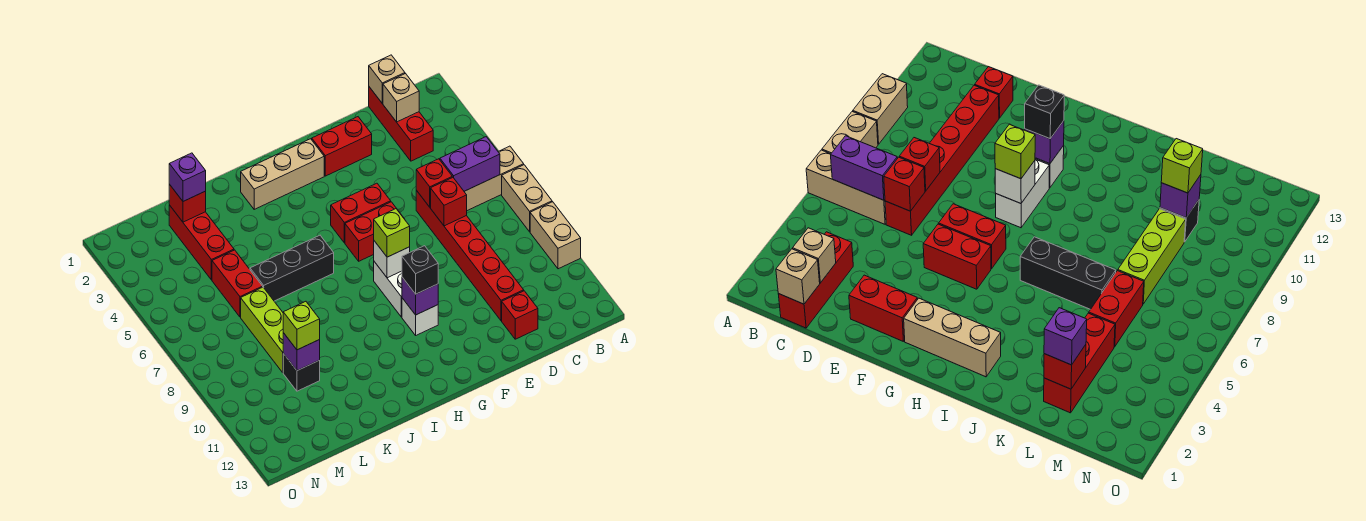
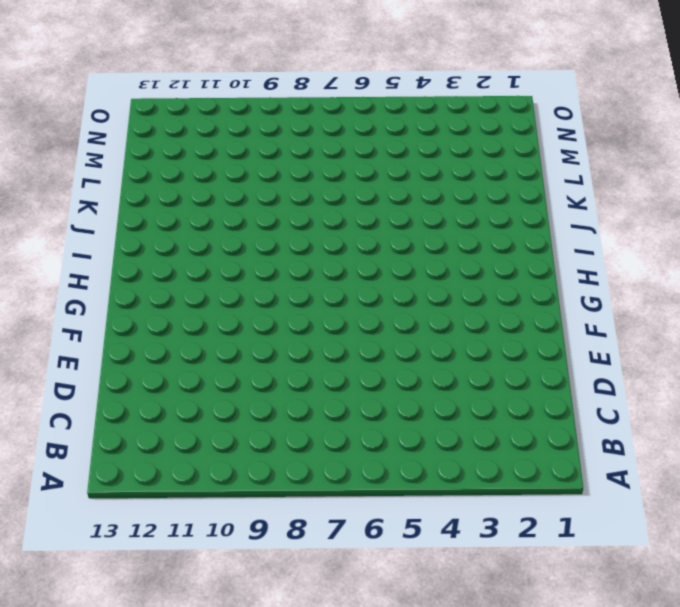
none -> tan brick A6:C6 level 1
none -> tan brick A7:A8 level 1
none -> tan brick A9:A10 level 1
none -> red brick C1:C3 level 1

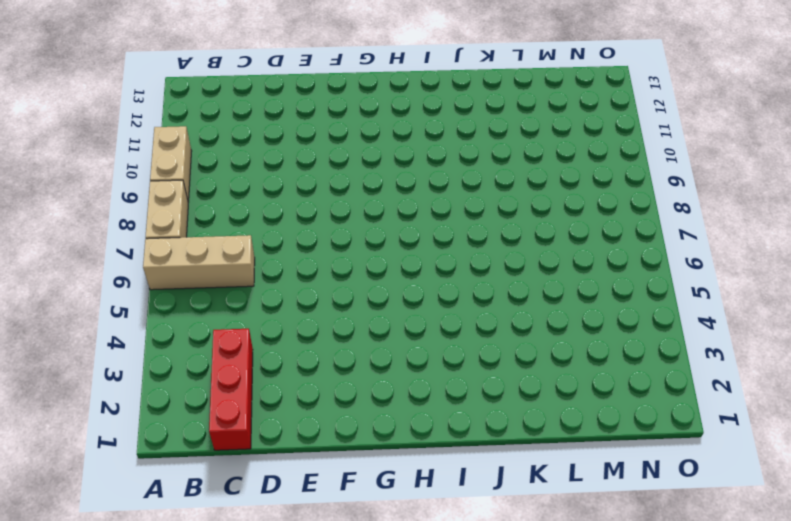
none -> red brick D6:D11 level 1
none -> red brick D12 level 1
none -> red brick E2:F2 level 1
none -> red brick F5:G5 level 1

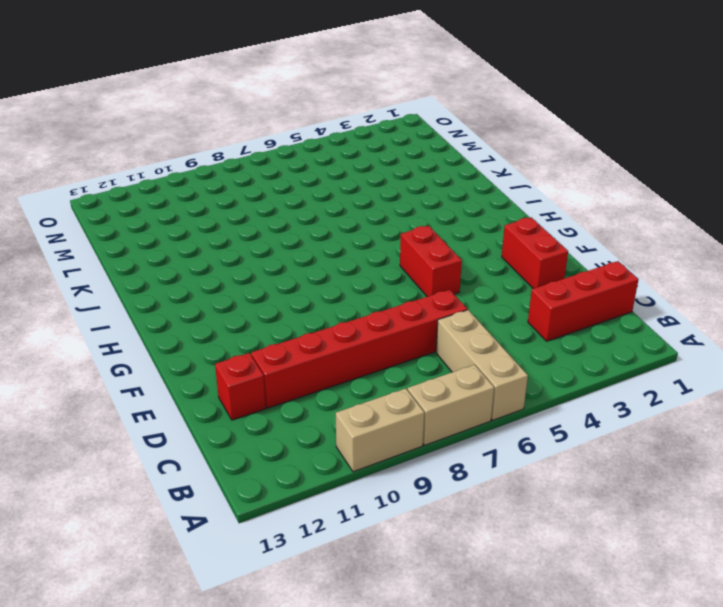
none -> red brick F6:G6 level 1
none -> tan brick G2:I2 level 1
none -> white brick G8:G9 level 1
none -> white brick G10 level 1

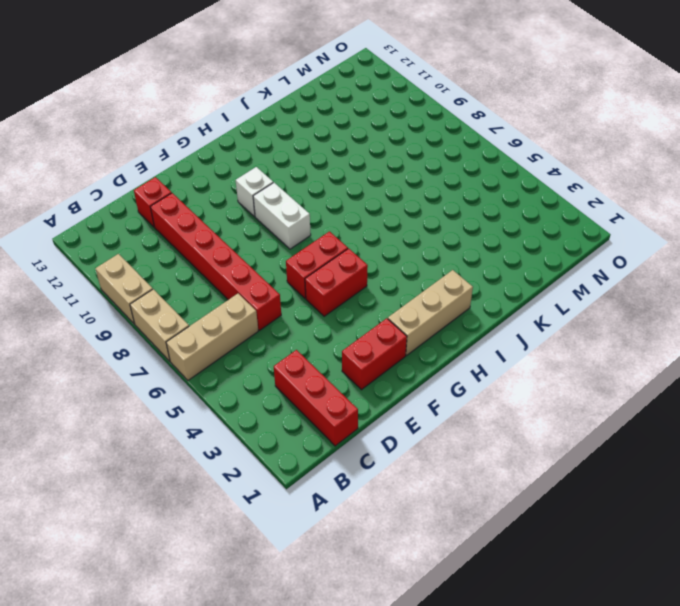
none -> black brick I6:K6 level 1
none -> red brick L2:L4 level 1
none -> red brick L5:L6 level 1
none -> lime brick L7:L9 level 1

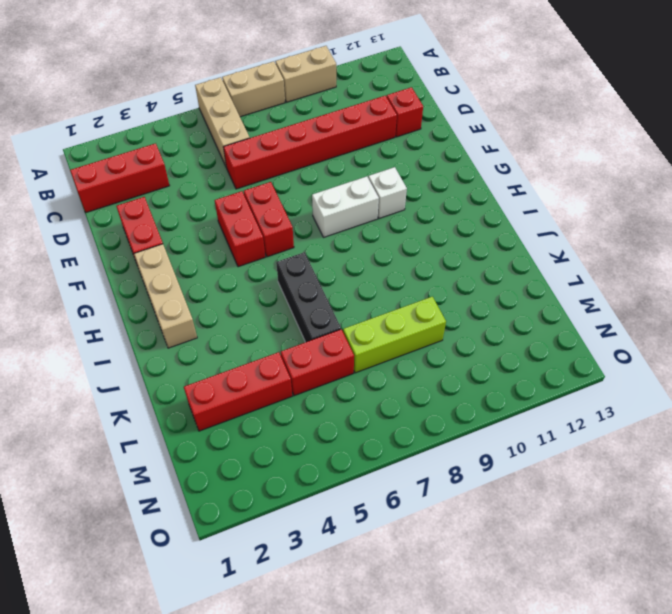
none -> black brick L10 level 1
none -> purple brick B6:C6 level 2
none -> tan brick C1 level 2
none -> tan brick C2 level 2

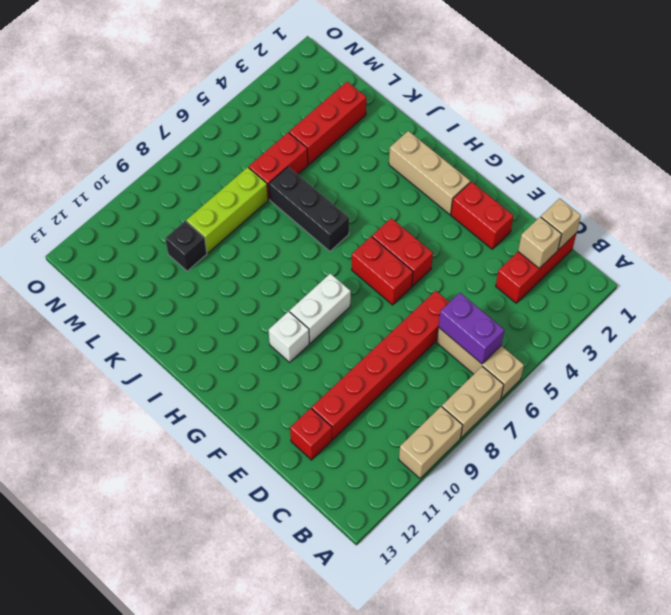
none -> red brick D6 level 2
none -> red brick D7 level 2
none -> white brick G8 level 2
none -> purple brick G10 level 2

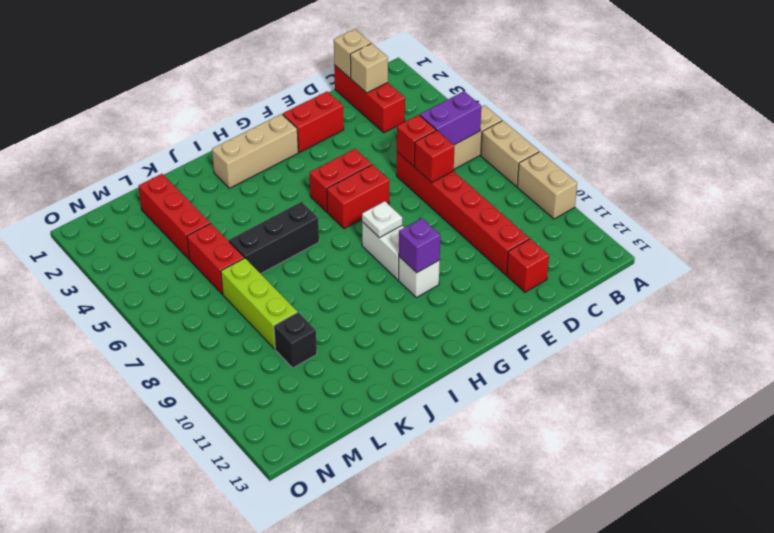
white plate G8 level 2 -> white brick G8 level 2
none -> red brick L2 level 2
none -> purple brick L10 level 2
none -> lime brick G8 level 3
none -> black brick G10 level 3

